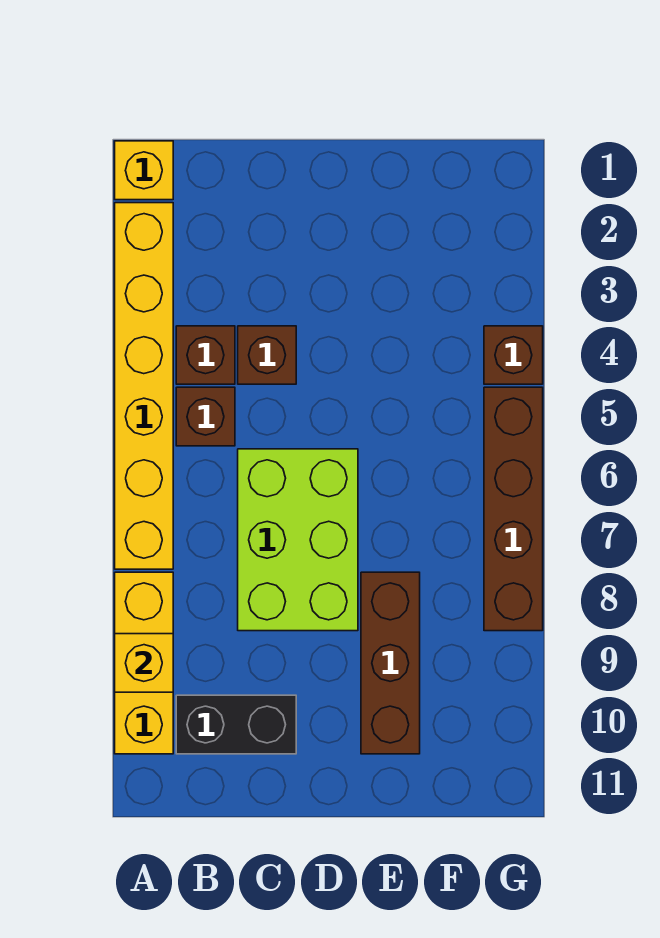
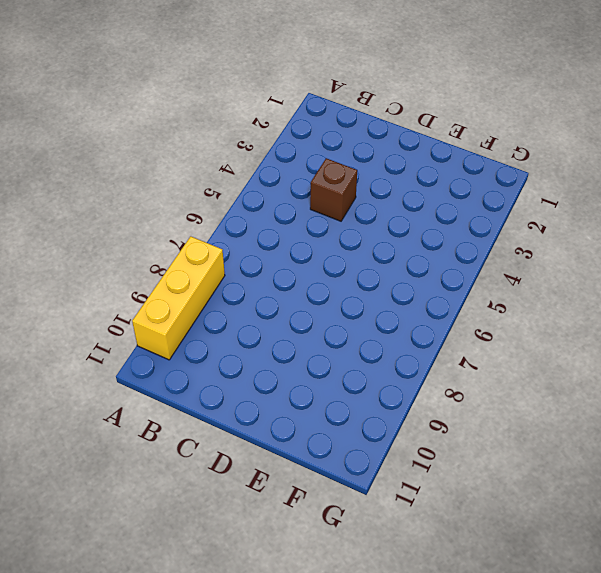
none -> yellow brick A1 level 1
none -> yellow brick A2:A7 level 1
none -> brown brick B4 level 1

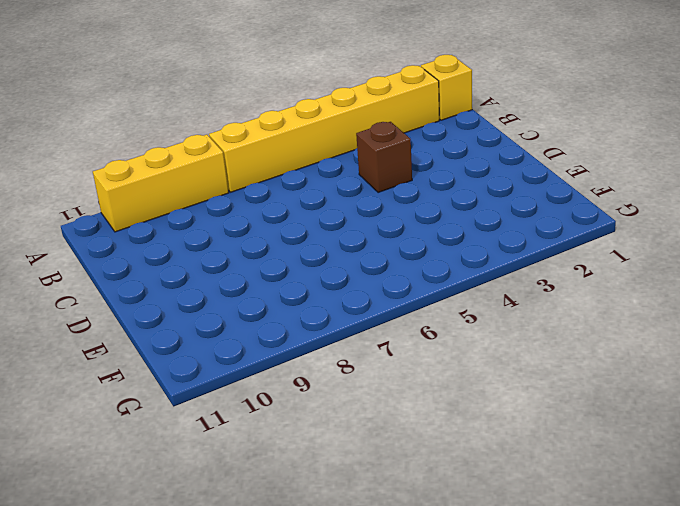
none -> brown brick B4 level 1
none -> brown brick B5 level 1
none -> black brick B10:C10 level 1

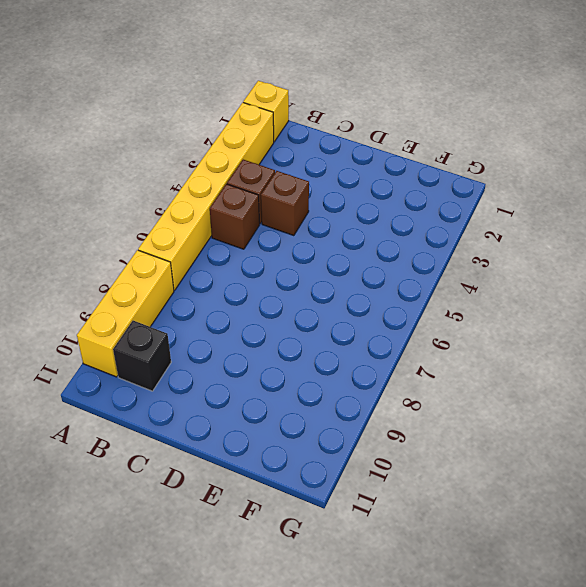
black brick B10 level 1 -> black brick B10:C10 level 1
none -> lime brick C6:D8 level 1
none -> brown brick E8:E10 level 1
none -> brown brick G4 level 1

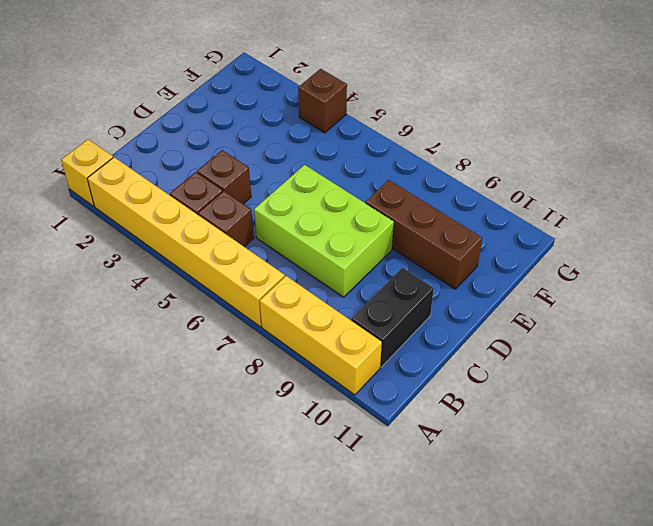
none -> brown brick G5:G8 level 1
none -> yellow brick A9 level 2

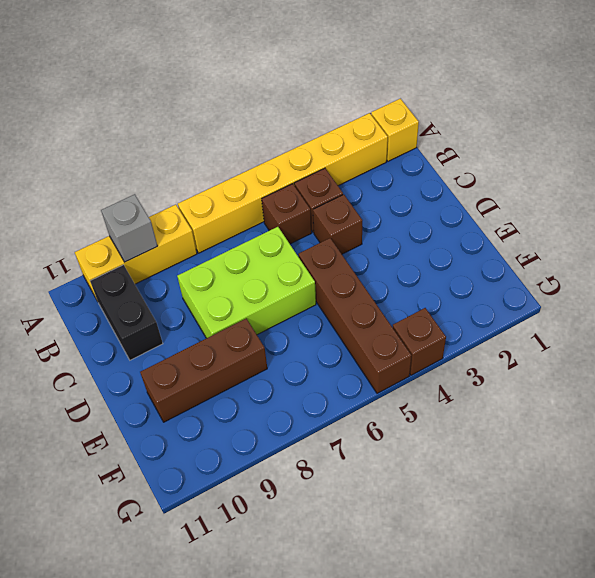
grey brick A9 level 2 -> yellow brick A9 level 2
brown brick D5:G5 level 1 -> brown brick G5:G8 level 1

